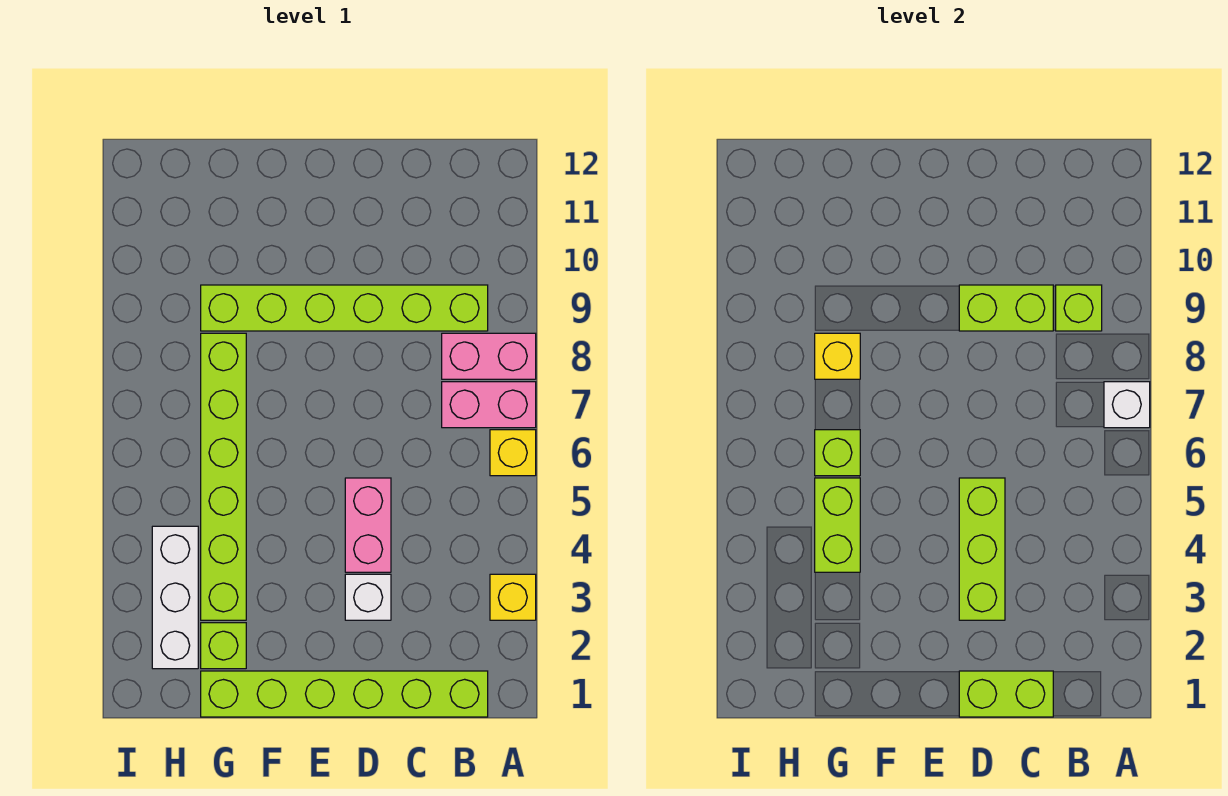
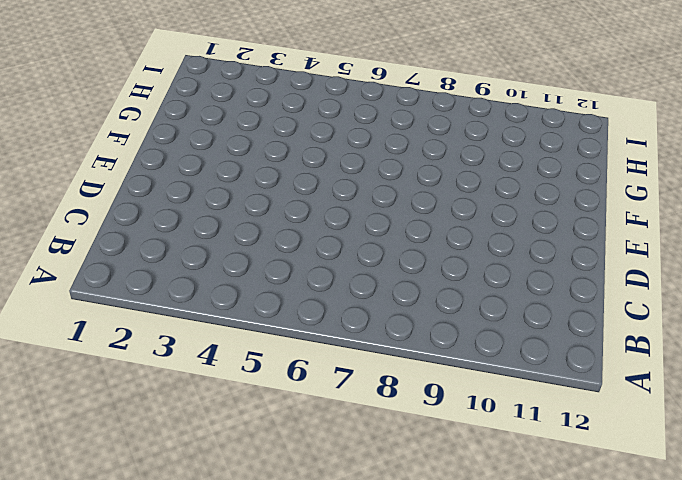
none -> yellow brick A3 level 1
none -> yellow brick A6 level 1
none -> pink brick A7:B7 level 1

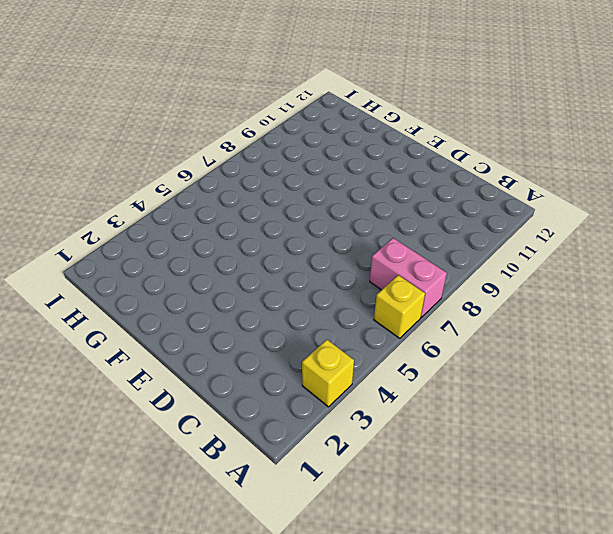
none -> pink brick A8:B8 level 1
none -> lime brick B1:G1 level 1
none -> lime brick B9:G9 level 1

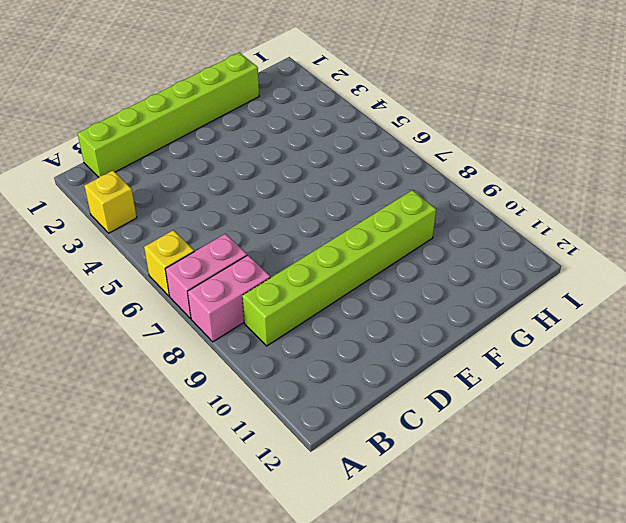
none -> white brick D3 level 1
none -> pink brick D4:D5 level 1
none -> lime brick G2 level 1

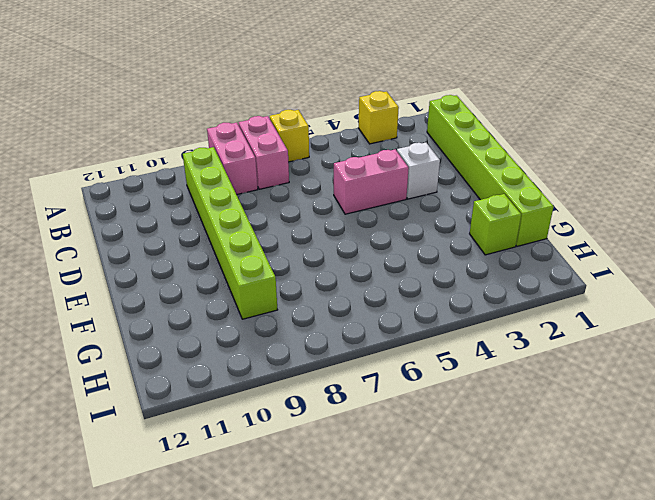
none -> lime brick G3:G8 level 1
none -> white brick H2:H4 level 1
none -> white brick A7 level 2

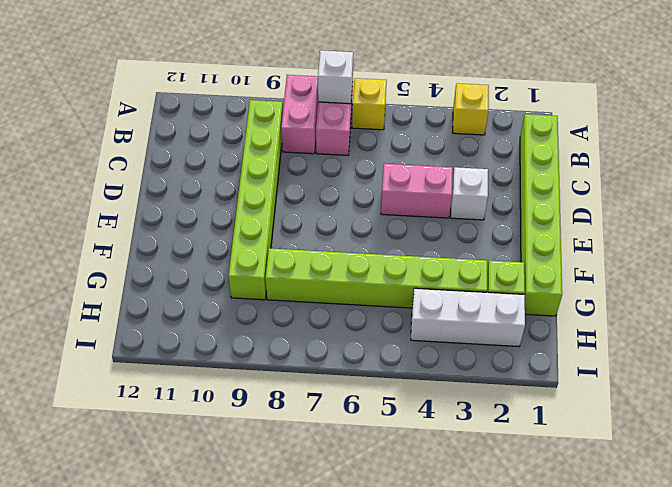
none -> lime brick B9 level 2
none -> lime brick C1:D1 level 2
none -> lime brick C9:D9 level 2

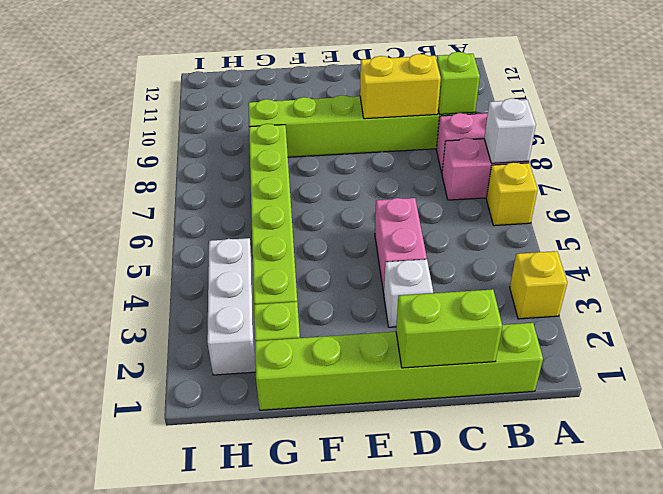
yellow brick C9:D9 level 2 -> lime brick C9:D9 level 2
none -> lime brick D3:D5 level 2
none -> lime brick G4:G5 level 2
none -> lime brick G6 level 2

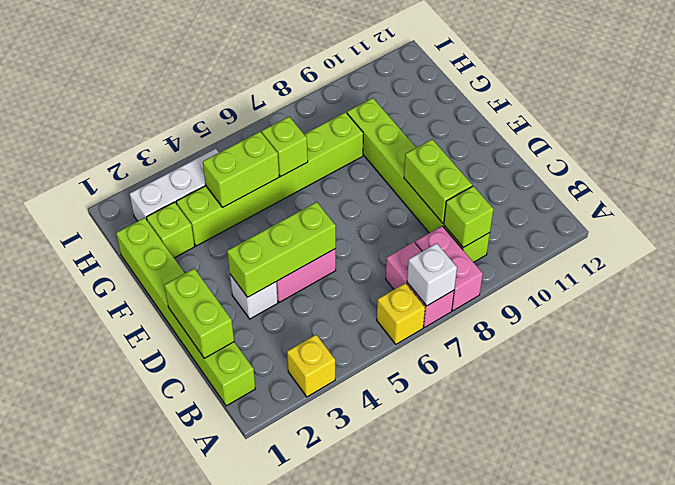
none -> yellow brick G8 level 2

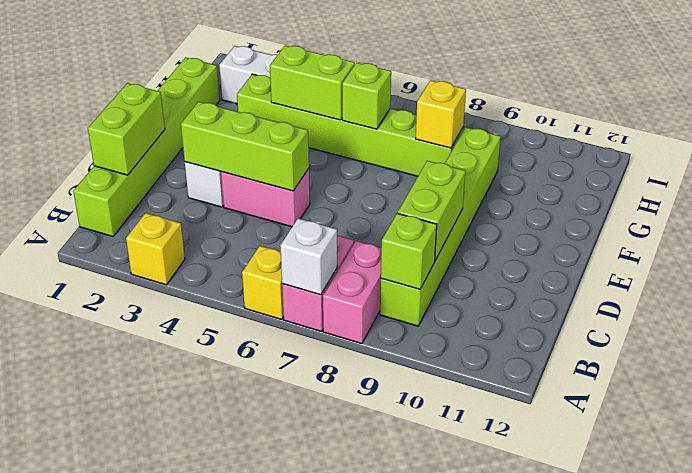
none -> lime brick G2 level 1

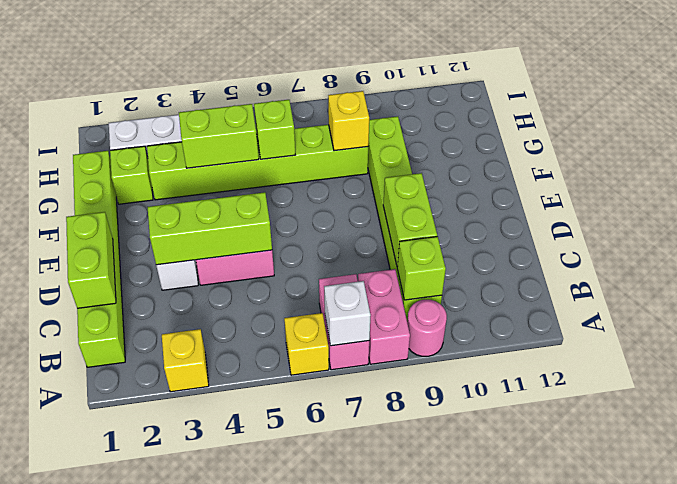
pink round brick A9 level 1 -> none

